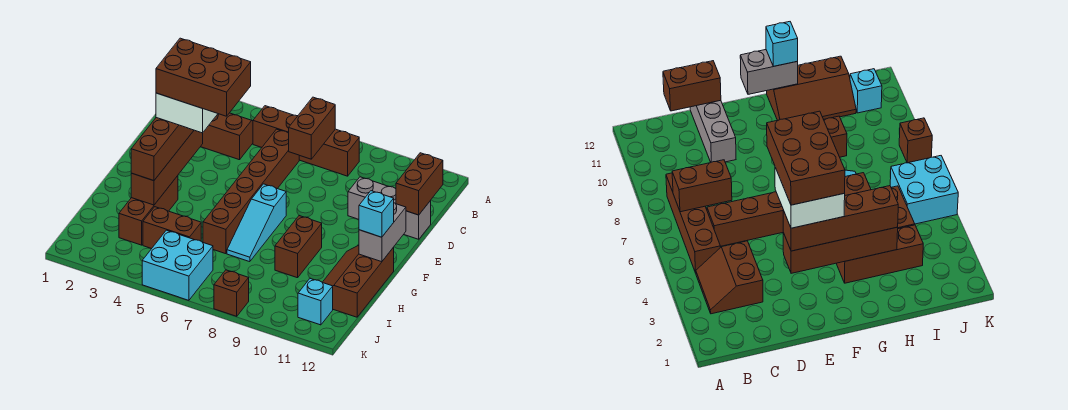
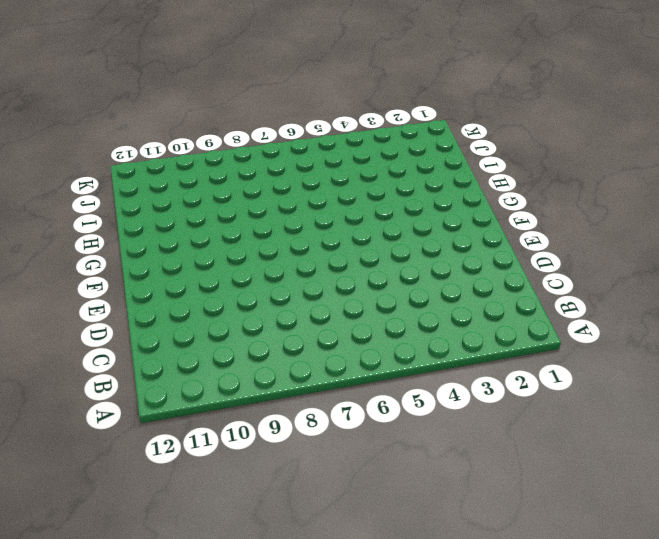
none -> brown slope B3:C4 level 1 top C
none -> brown brick B5:B8 level 1
none -> brown brick C6:H6 level 1

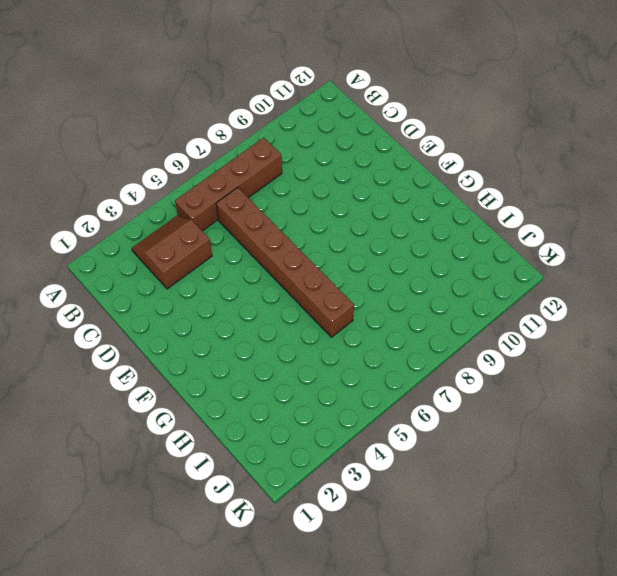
none -> grey brick D10:D12 level 1
none -> cyan slope F7:H7 level 1 top F
none -> brown brick G3:I3 level 1

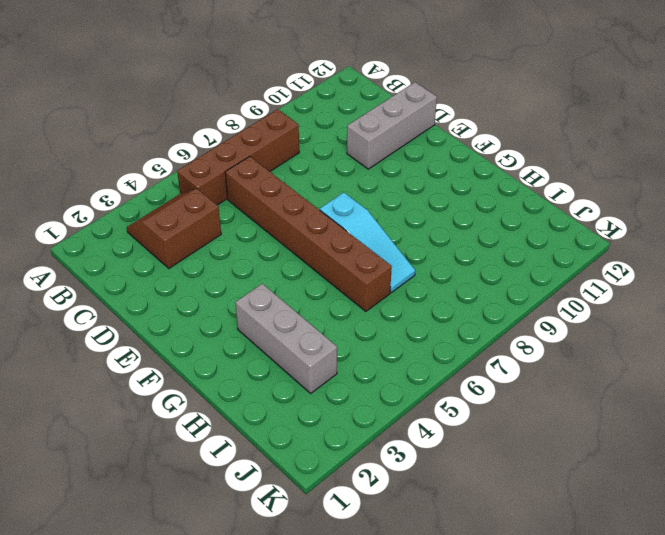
grey brick G3:I3 level 1 -> brown brick G3:I3 level 1
none -> brown brick G9:H9 level 1
none -> brown slope G11:I12 level 1 top 12
none -> brown brick I4:I5 level 1

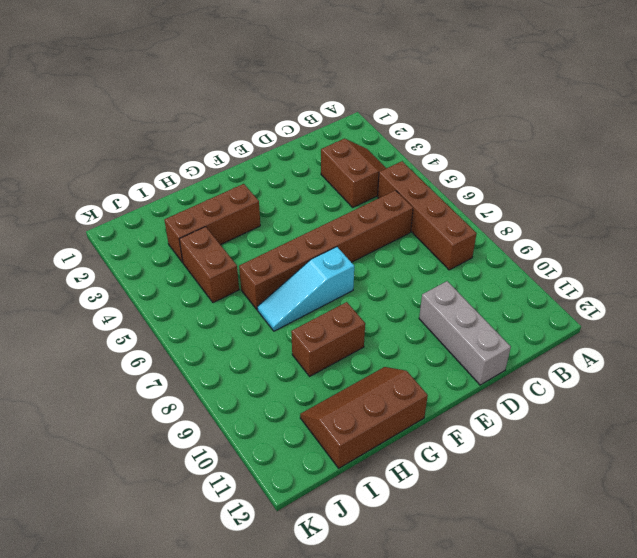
none -> cyan brick J5:K6 level 1
none -> cyan brick J11 level 1
none -> brown brick K8 level 1

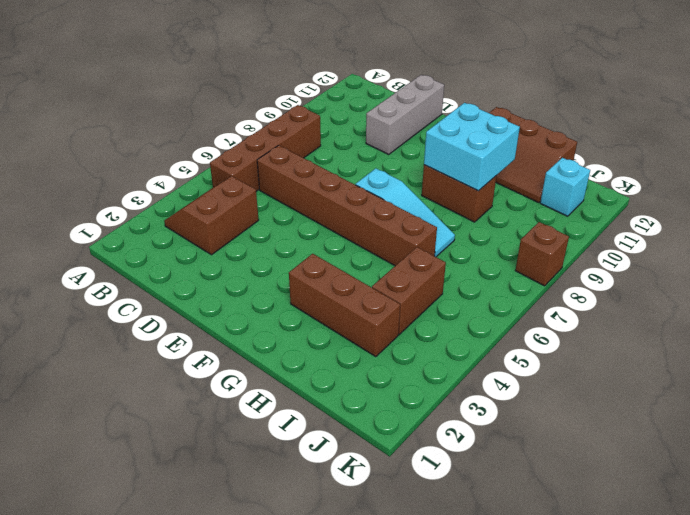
cyan brick G9:H10 level 2 -> cyan brick J5:K6 level 1
none -> brown brick B7:C7 level 2
none -> brown brick C12:D12 level 2
none -> brown brick E3:H3 level 2

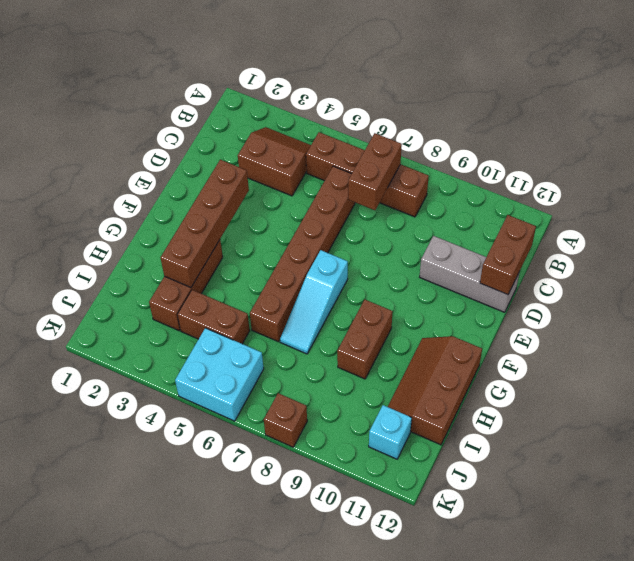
none -> grey brick F12:G12 level 2
none -> brown brick E3:H3 level 3
none -> cyan brick G12 level 3

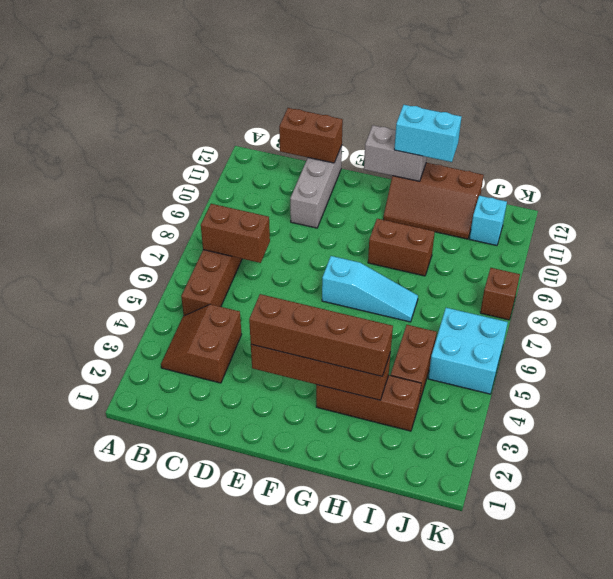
cyan brick G12:H12 level 3 -> cyan brick G12 level 3
none -> brown brick C6:H6 level 1
none -> white brick E3:F4 level 4
none -> brown brick E3:F5 level 5

